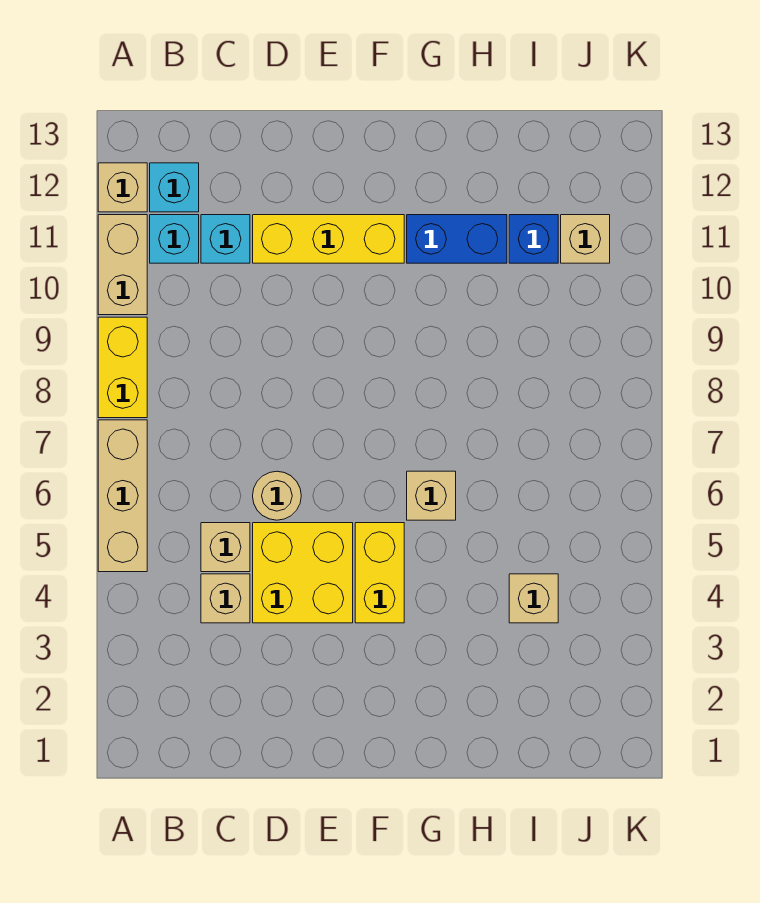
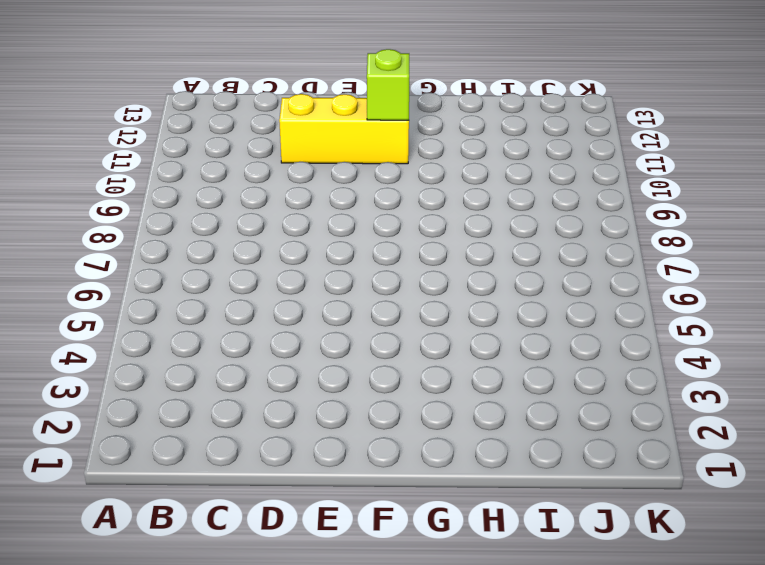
lime brick F11 level 2 -> none
none -> tan brick A5:A7 level 1
none -> yellow brick A8:A9 level 1
none -> tan brick A10:A11 level 1

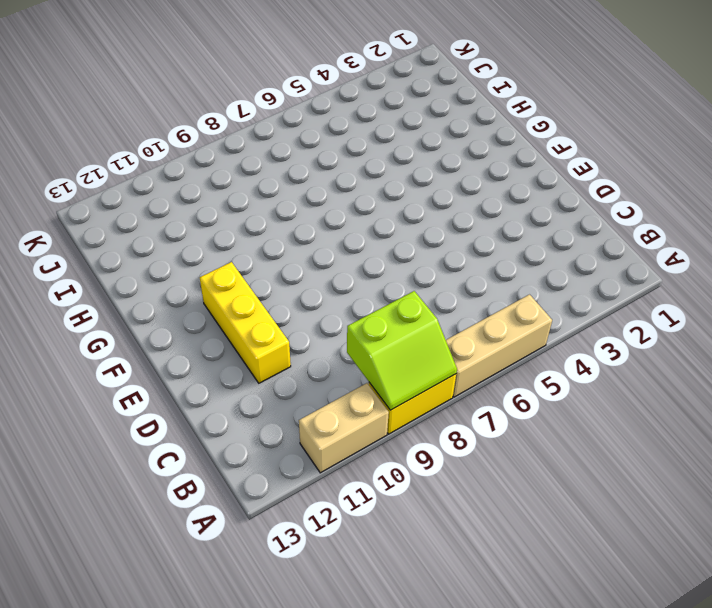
lime slope A8:B9 level 2 top B -> none
none -> tan brick A12 level 1
none -> cyan brick B11 level 1
none -> cyan brick B12 level 1

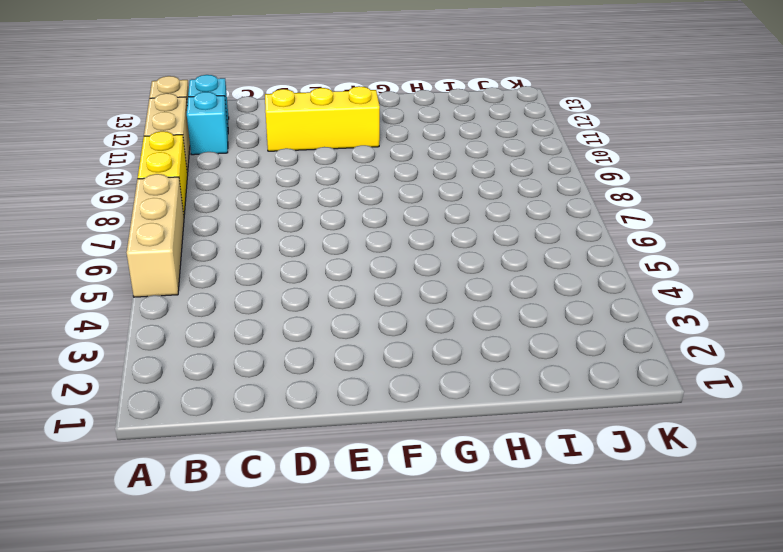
none -> tan brick C4 level 1
none -> tan brick C5 level 1
none -> cyan brick C11 level 1

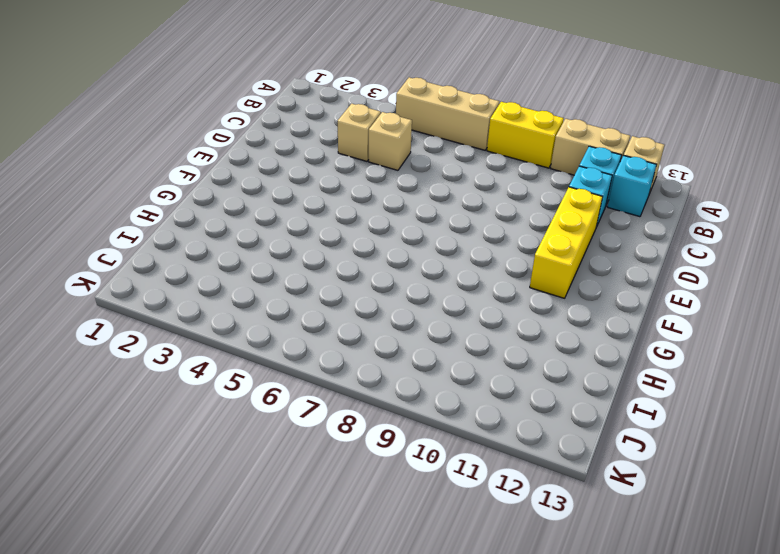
none -> yellow brick D4:E5 level 1
none -> tan round brick D6 level 1
none -> yellow brick F4:F5 level 1

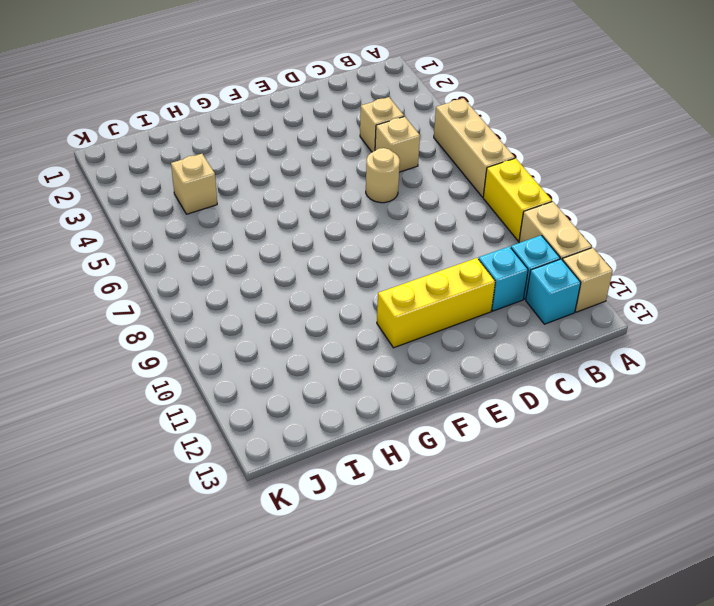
none -> yellow brick D4:E5 level 1
none -> yellow brick F4:F5 level 1
none -> tan brick G6 level 1

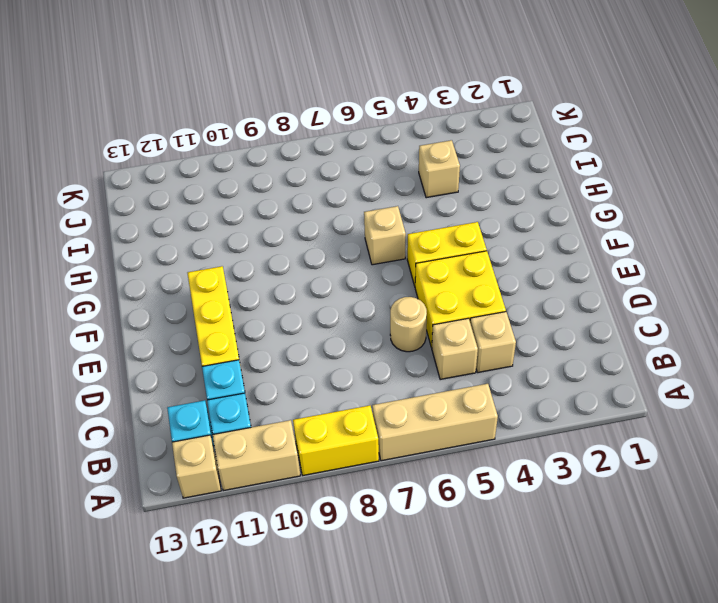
none -> blue brick G11:H11 level 1
none -> blue brick I11 level 1
none -> tan brick J11 level 1

